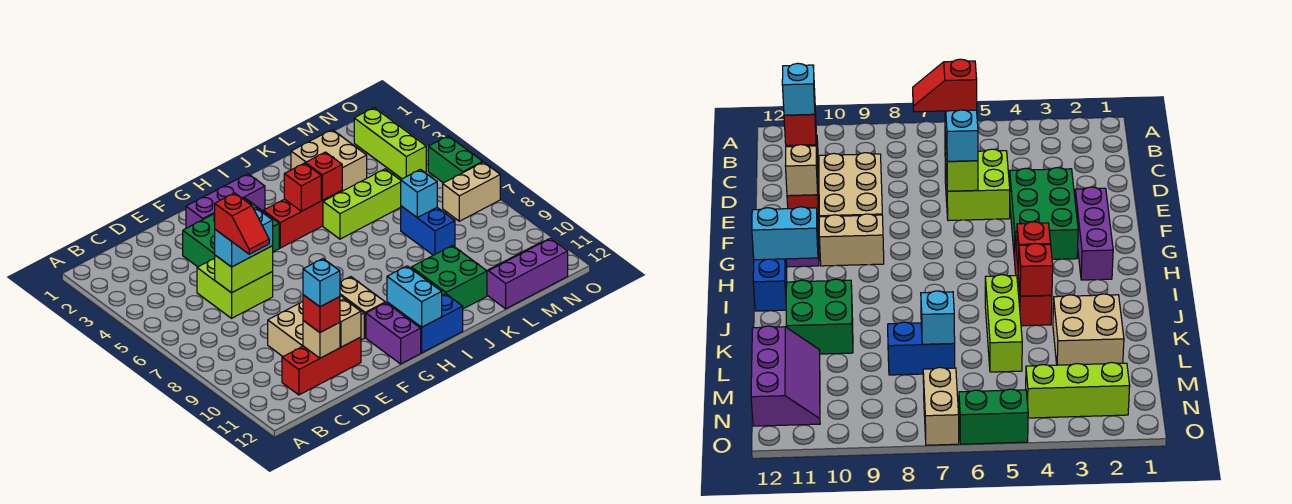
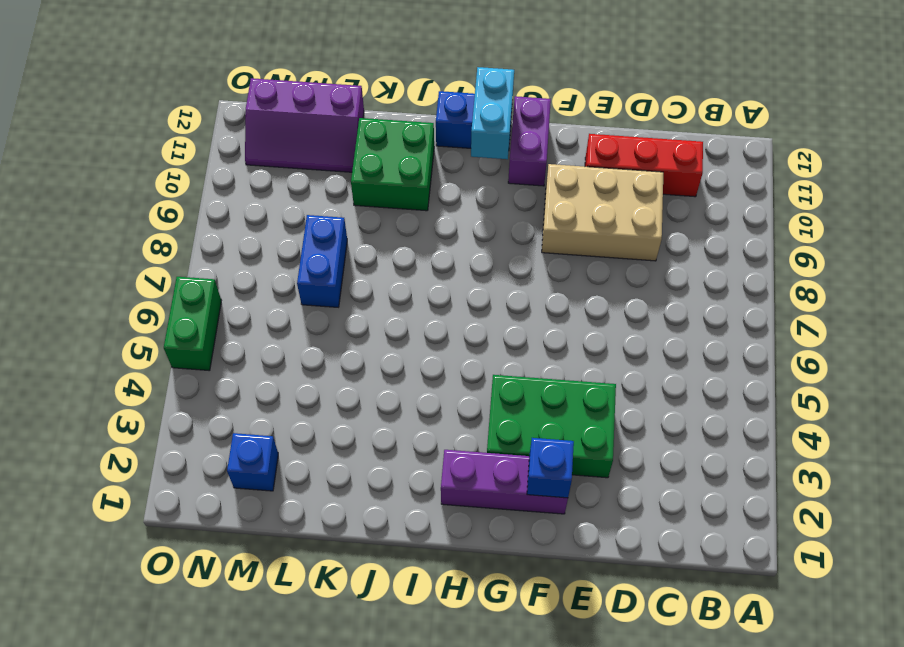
blue brick F2 level 2 -> none
blue brick M2 level 1 -> none
none -> lime brick D5:E6 level 1
none -> tan brick G9:G10 level 1
none -> red brick H4:J4 level 1

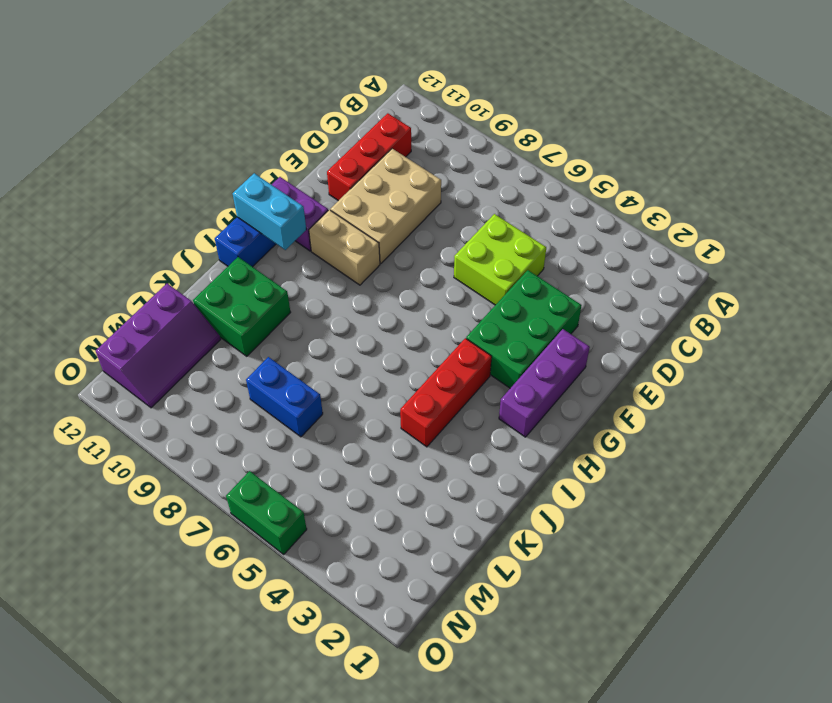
none -> lime brick J5:L5 level 1
none -> tan brick K2:L3 level 1
none -> lime brick N2:N4 level 1

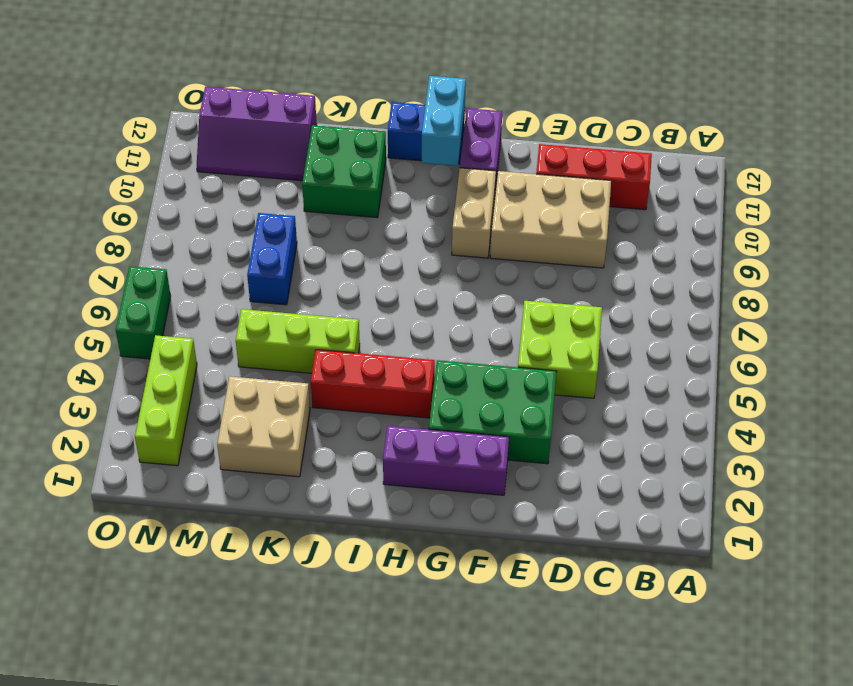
none -> tan brick N7:O7 level 1
none -> lime brick D6:E6 level 2
none -> tan brick D11 level 2

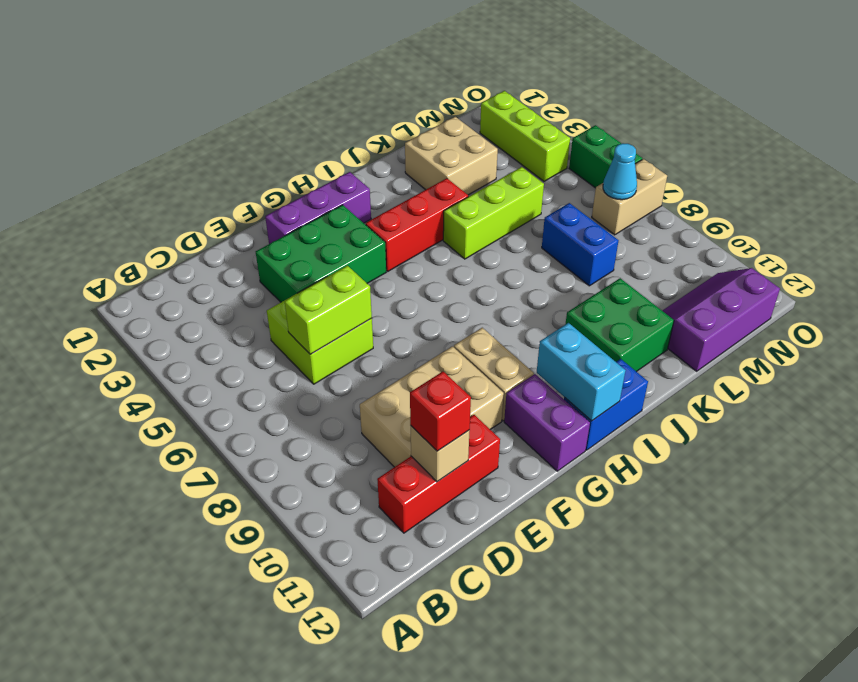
cyan cone N7 level 2 -> none
none -> tan brick E11 level 2
none -> red brick I4 level 2
none -> red brick J4 level 2

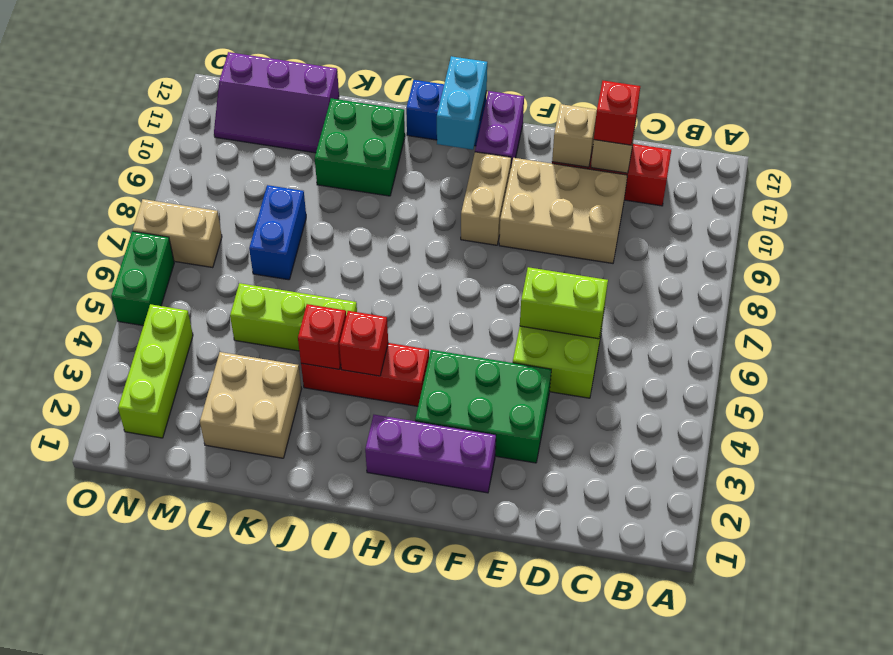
none -> cyan brick L7 level 2
none -> cyan brick D6:E6 level 3
none -> red slope D6:D7 level 4 top 6

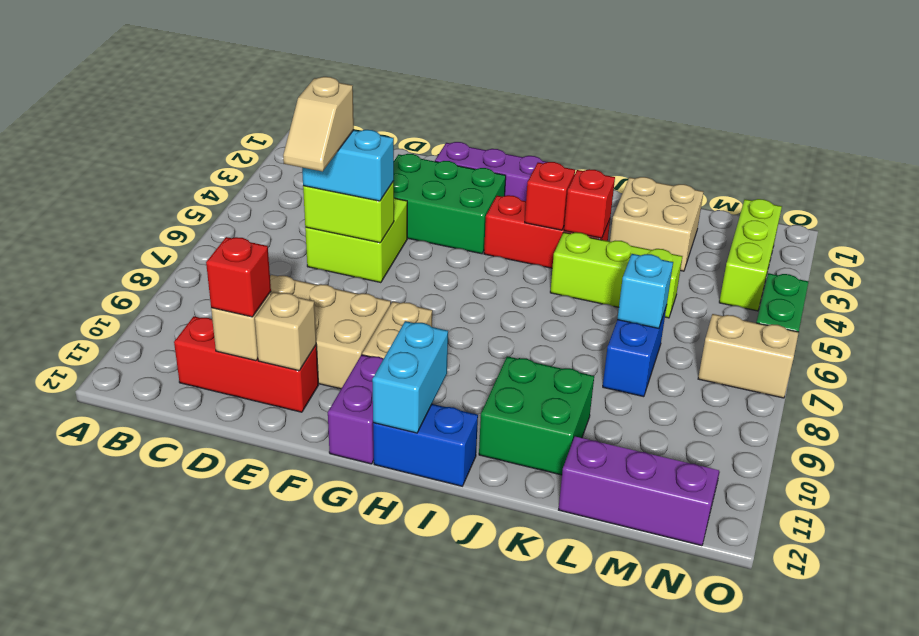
tan slope D6:D7 level 4 top 6 -> red slope D6:D7 level 4 top 6
none -> cyan brick D11 level 4

